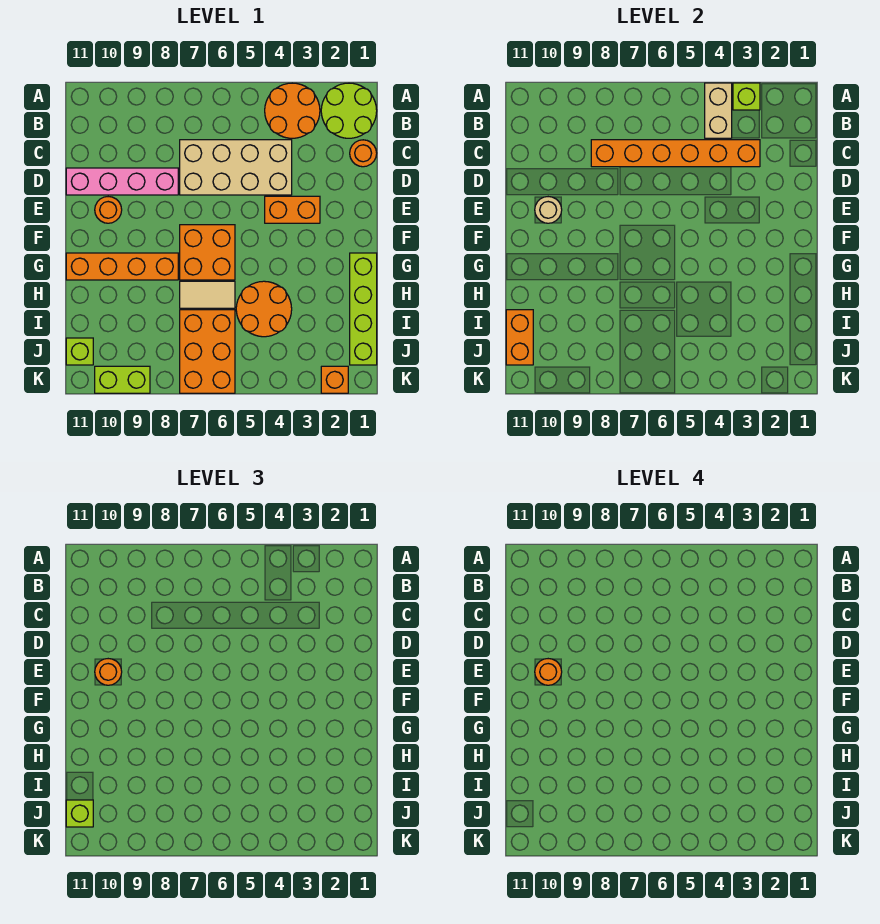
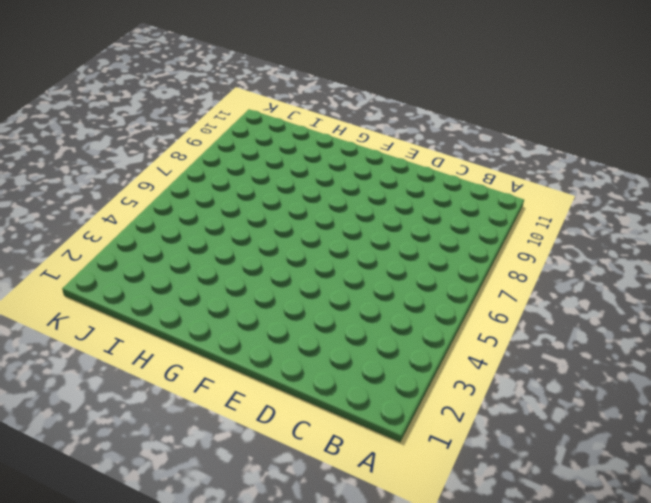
none -> lime round brick A1:B2 level 1
none -> orange round brick A3:B4 level 1
none -> orange round brick C1 level 1

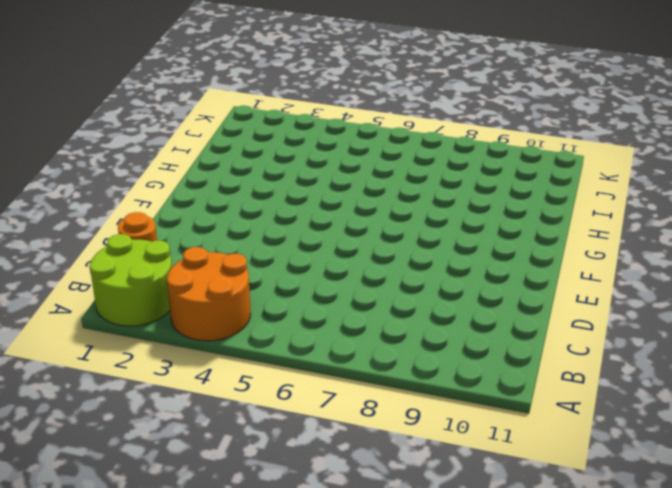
none -> tan brick C4:D7 level 1
none -> pink brick D8:D11 level 1
none -> orange brick E3:E4 level 1

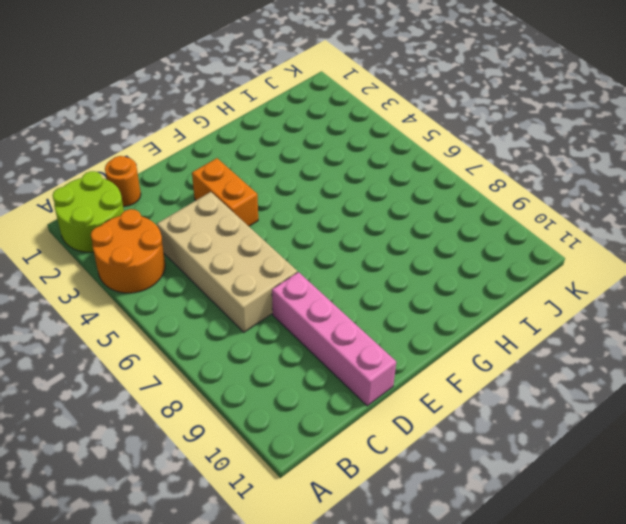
none -> orange round brick E10 level 1
none -> orange brick F6:G7 level 1
none -> lime brick G1:J1 level 1

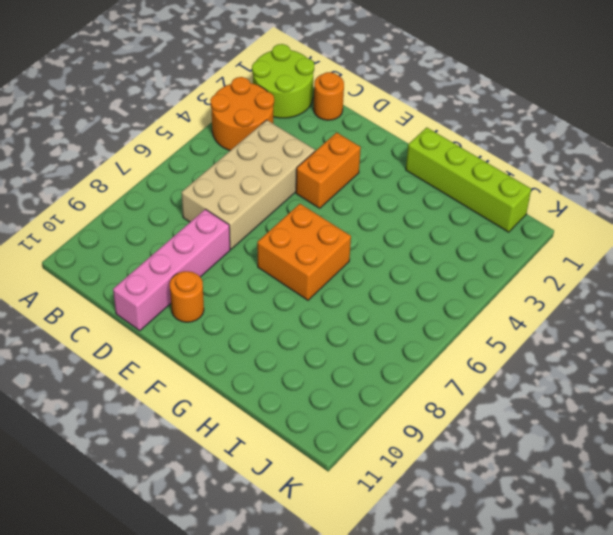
none -> orange brick G8:G11 level 1
none -> orange round brick H4:I5 level 1
none -> tan tile H6:H7 level 1

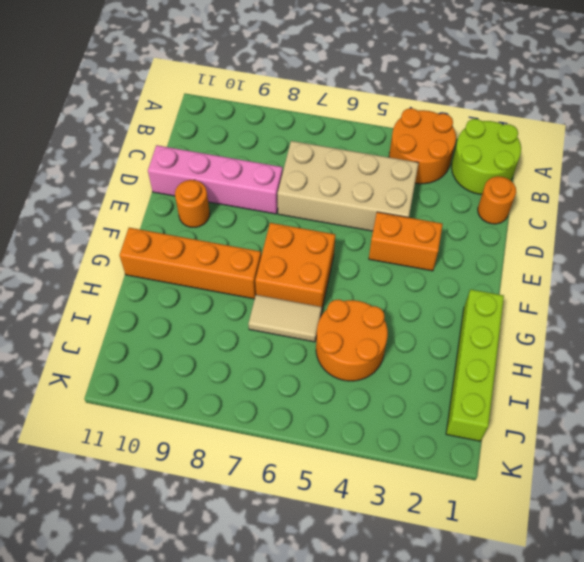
none -> orange brick I6:K7 level 1
none -> lime brick J11 level 1
none -> orange brick K2 level 1

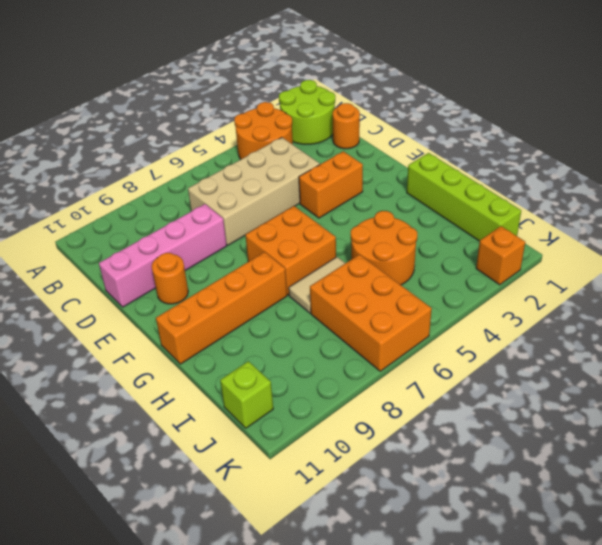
none -> lime brick K9:K10 level 1
none -> lime brick A3 level 2
none -> tan brick A4:B4 level 2

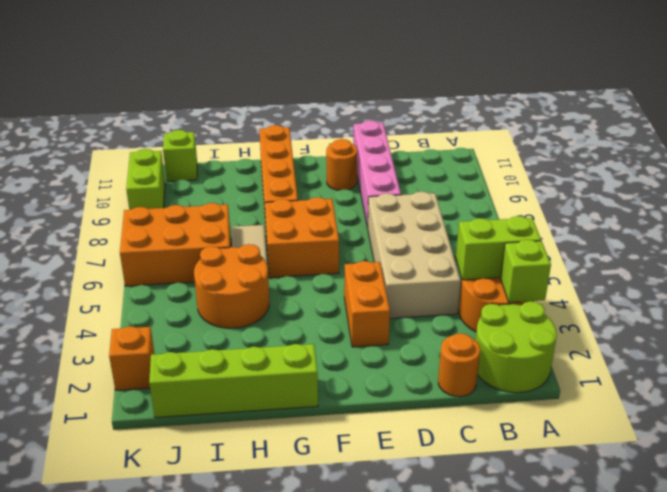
lime brick A4:B4 level 2 -> tan brick A4:B4 level 2
none -> orange brick C3:C8 level 2
none -> tan round brick E10 level 2
none -> orange brick I11:J11 level 2

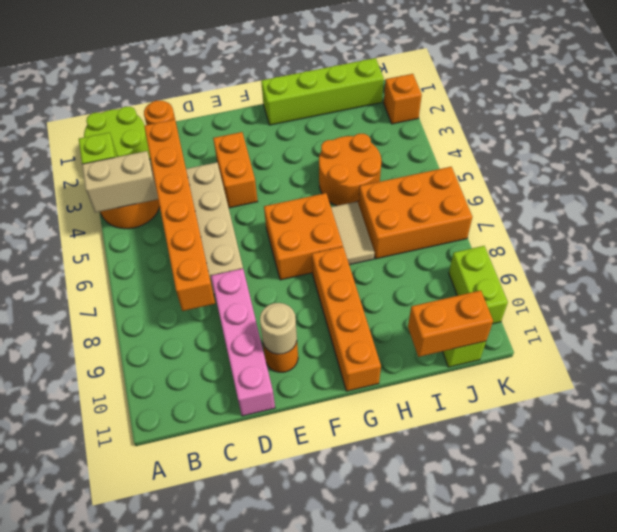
none -> orange round brick E10 level 3
none -> lime brick J11 level 3
none -> orange round brick E10 level 4

